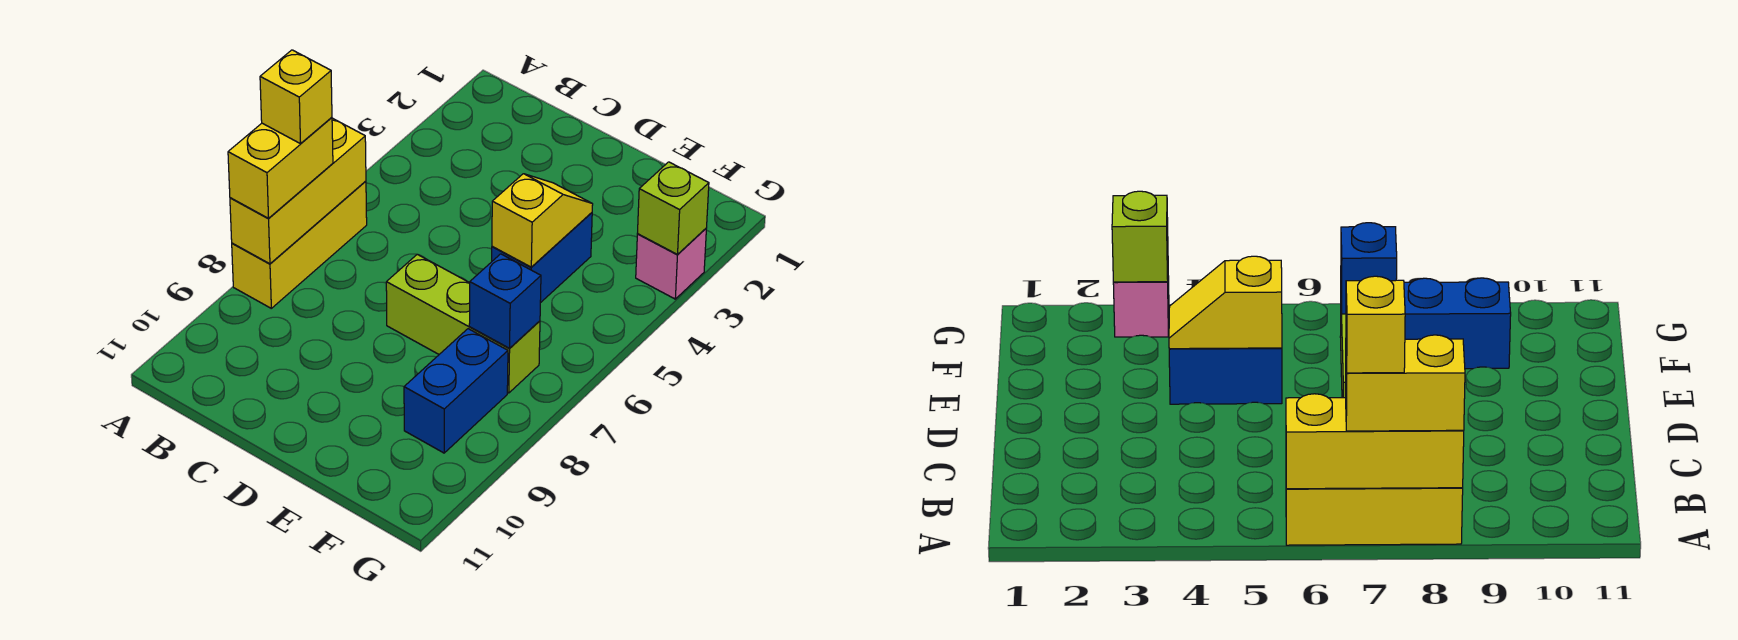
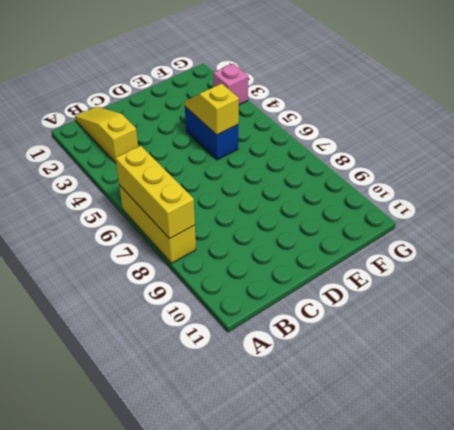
yellow slope B1:B3 level 1 top 3 -> none
none -> lime brick D7:F7 level 1
none -> blue brick F8:F9 level 1

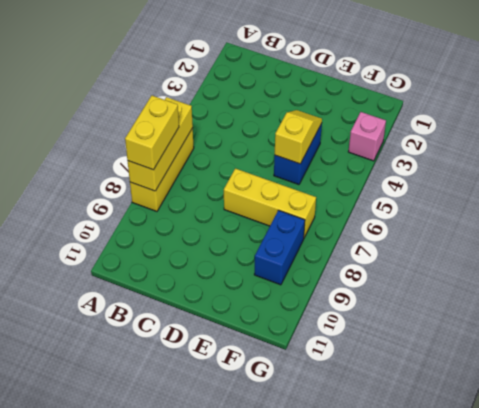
yellow brick D7:F7 level 1 -> lime brick D7:F7 level 1
none -> blue brick F7 level 2
none -> lime brick G3 level 2

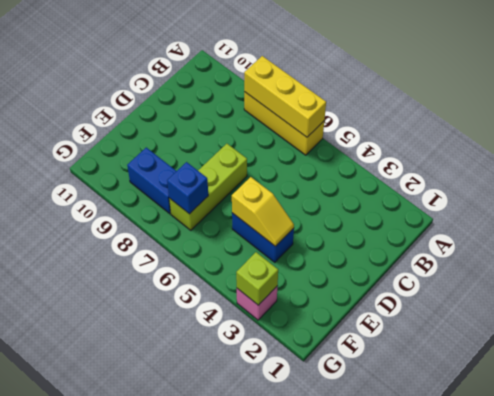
none -> yellow brick A7:A8 level 3
none -> yellow brick A7 level 4

